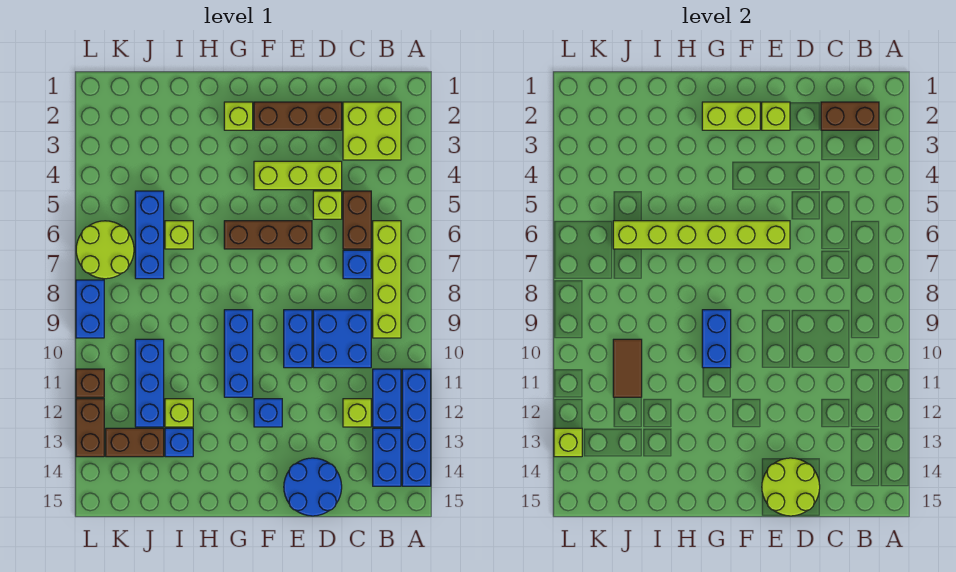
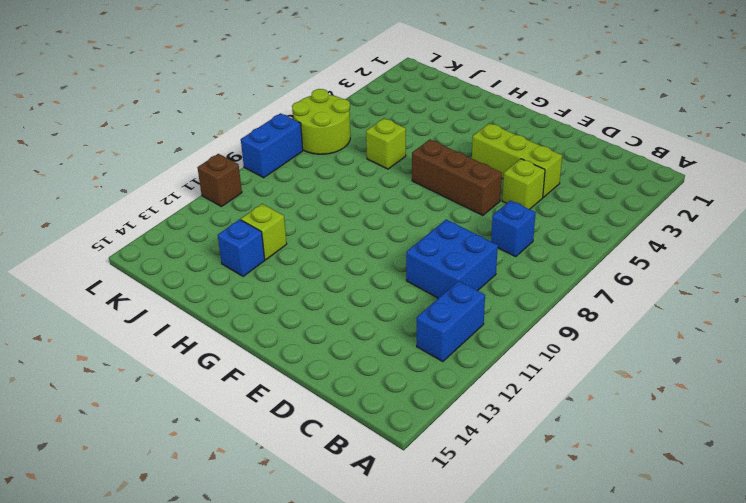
none -> blue brick A11:A14 level 1
none -> lime brick B2:C3 level 1
none -> lime brick B6:B9 level 1
none -> blue brick B13:B14 level 1

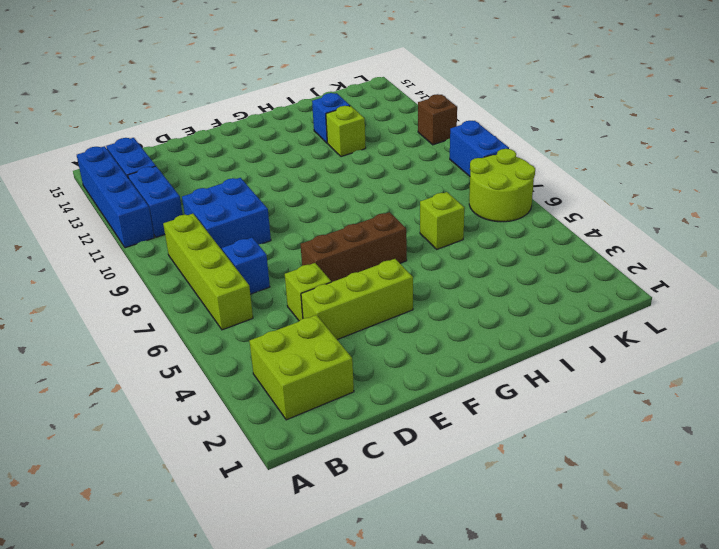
none -> brown brick C5:C6 level 1
none -> lime brick C12 level 1
none -> brown brick D2:F2 level 1
none -> blue round brick D14:E15 level 1

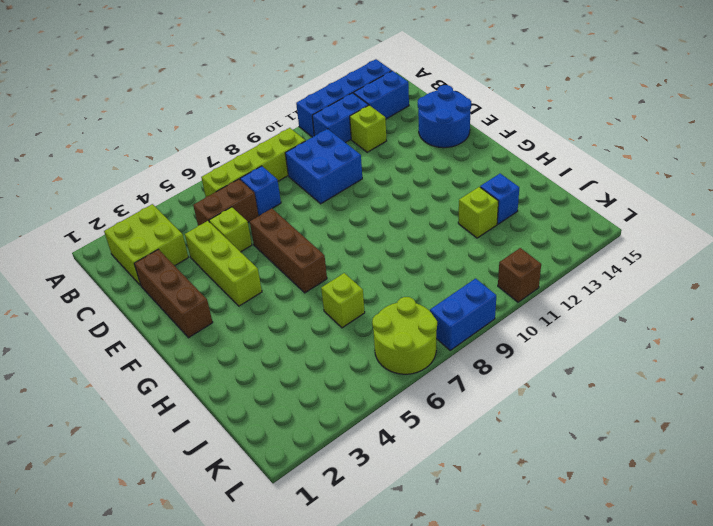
none -> blue brick E9:E10 level 1
none -> blue brick F12 level 1
none -> lime brick G2 level 1
none -> blue brick G9:G11 level 1

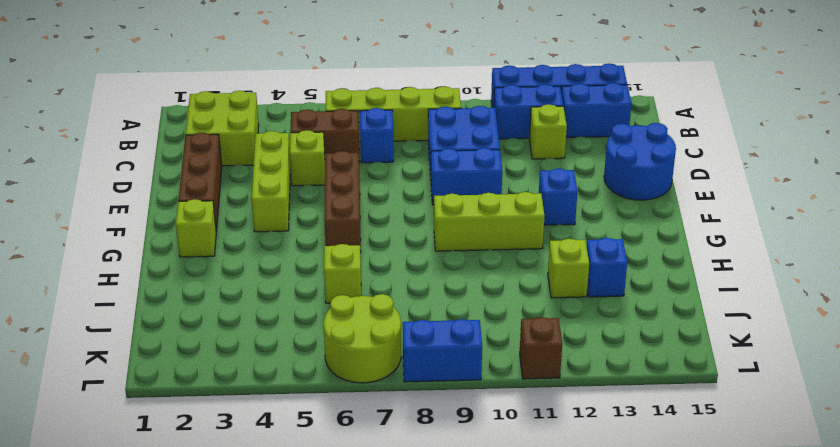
lime brick G9:G11 level 1 -> blue brick G9:G11 level 1
none -> blue brick J5:J7 level 1
none -> blue brick J10:J12 level 1
none -> brown brick J13:K13 level 1
none -> brown brick L12:L13 level 1

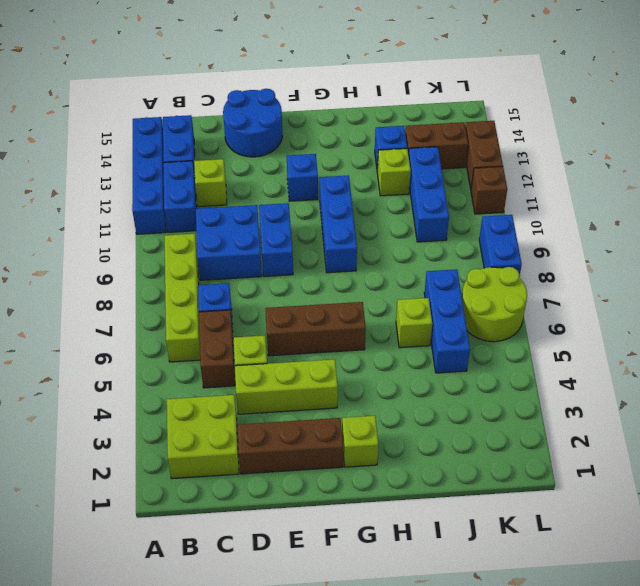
none -> brown brick B2:C2 level 2
none -> lime round brick D14:E15 level 2
none -> lime brick E2 level 2
none -> lime brick E6:J6 level 2

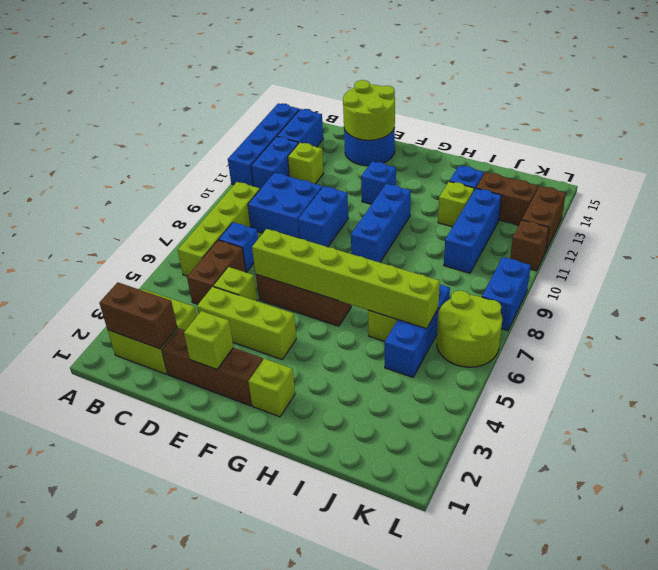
none -> lime brick F2:G2 level 2
none -> blue brick G9:G10 level 2
none -> brown tile J10:J11 level 2
none -> lime brick L13 level 2

